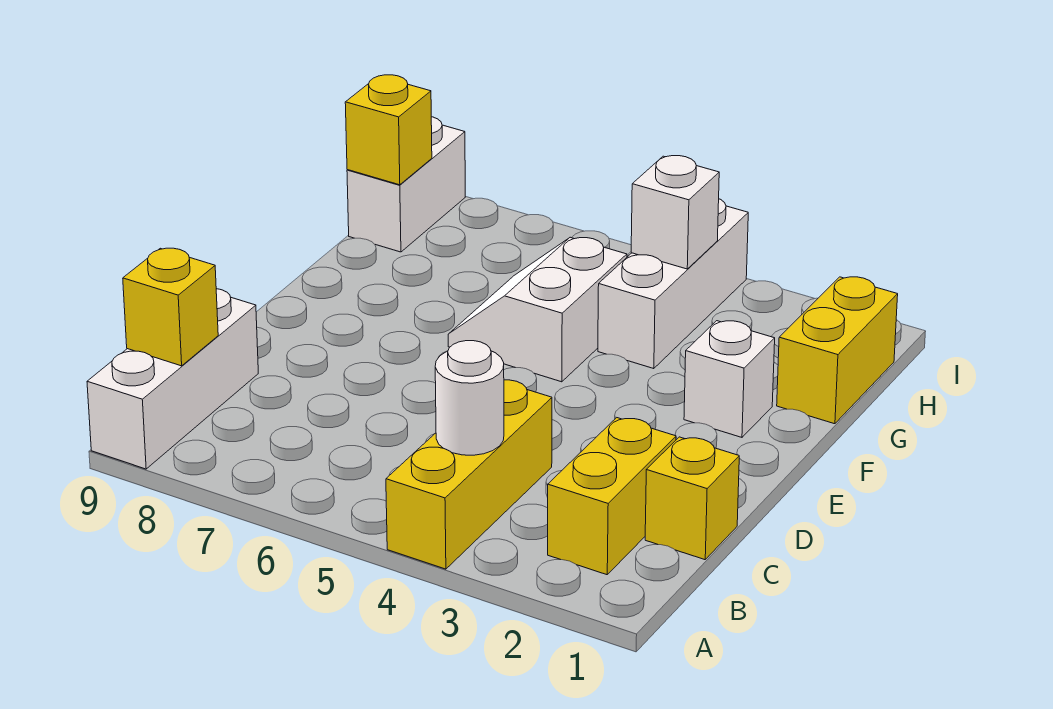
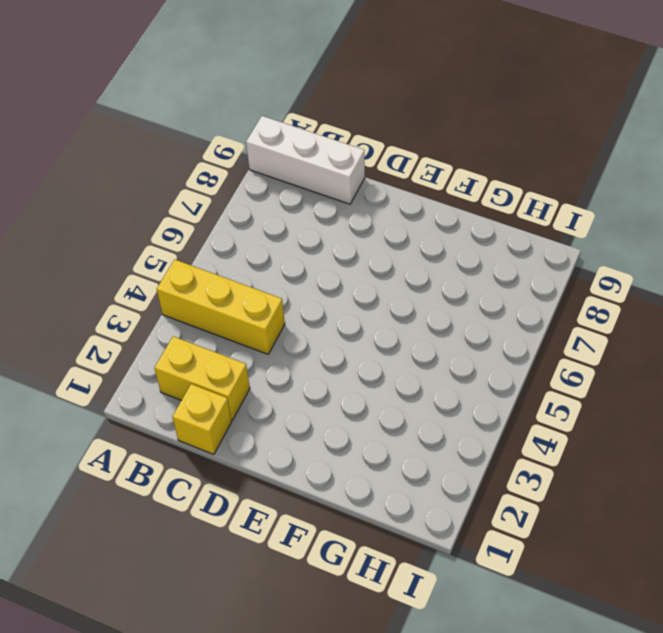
none -> white brick F2 level 1
none -> white slope F5:G6 level 1 top 5
none -> yellow brick G1:H1 level 1

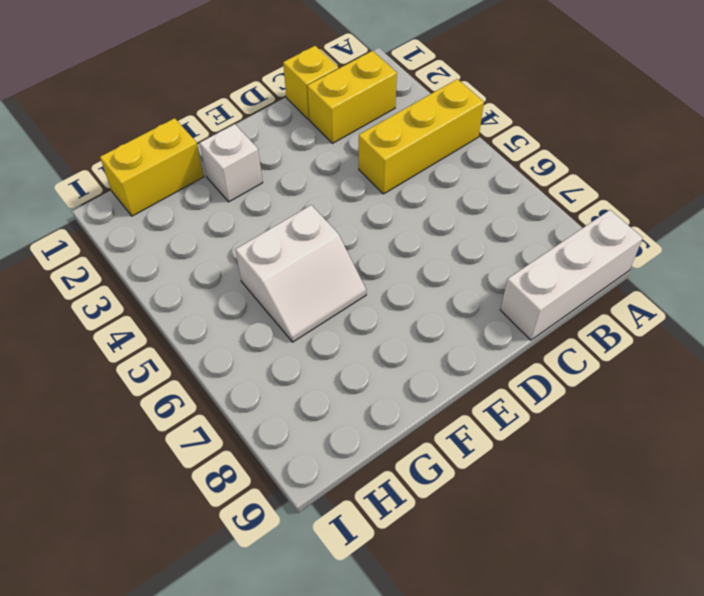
none -> white brick G4:I4 level 1
none -> white brick H9:I9 level 1
none -> white round brick B4 level 2

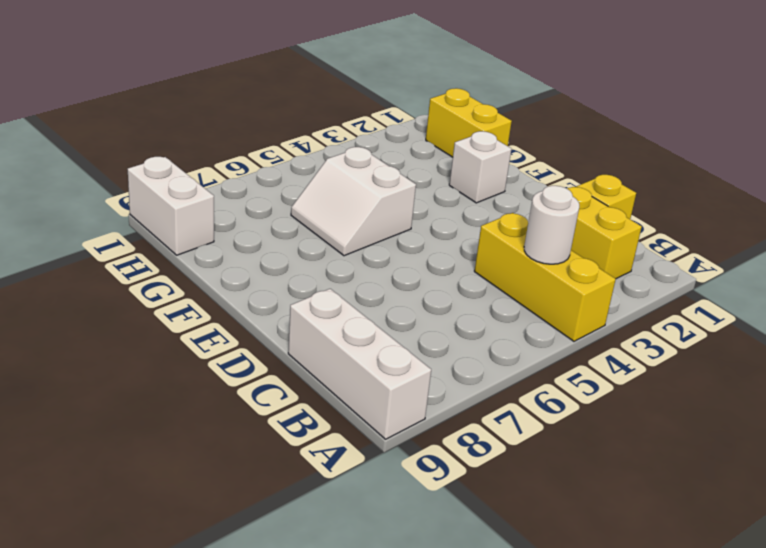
none -> white brick G4:I4 level 1
none -> yellow brick B9 level 2
none -> white brick H4 level 2

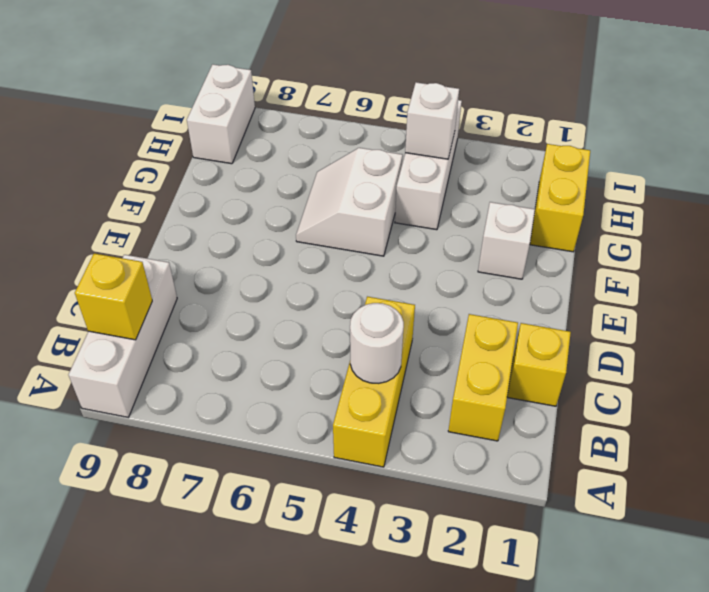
none -> yellow brick H9 level 2

